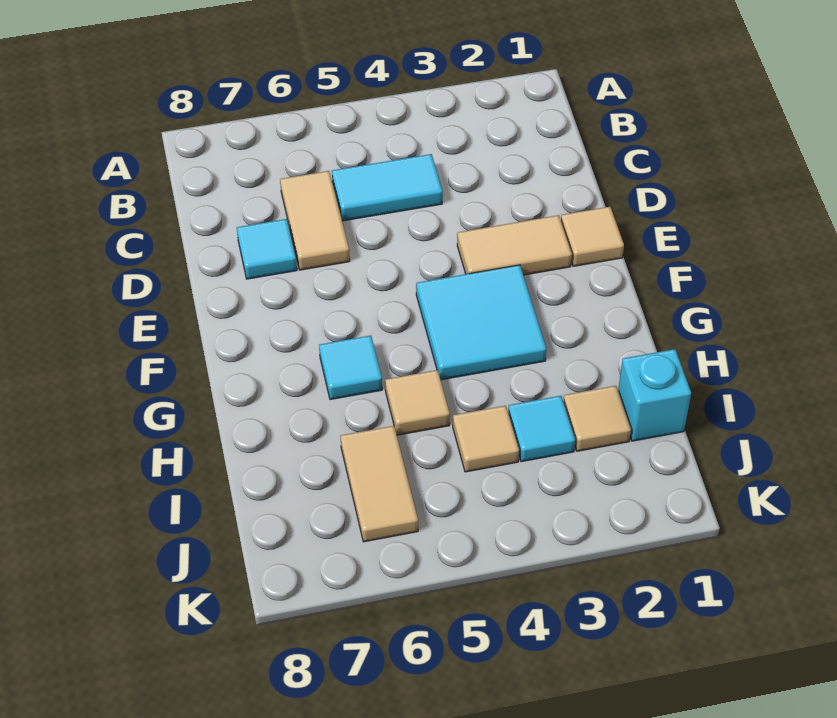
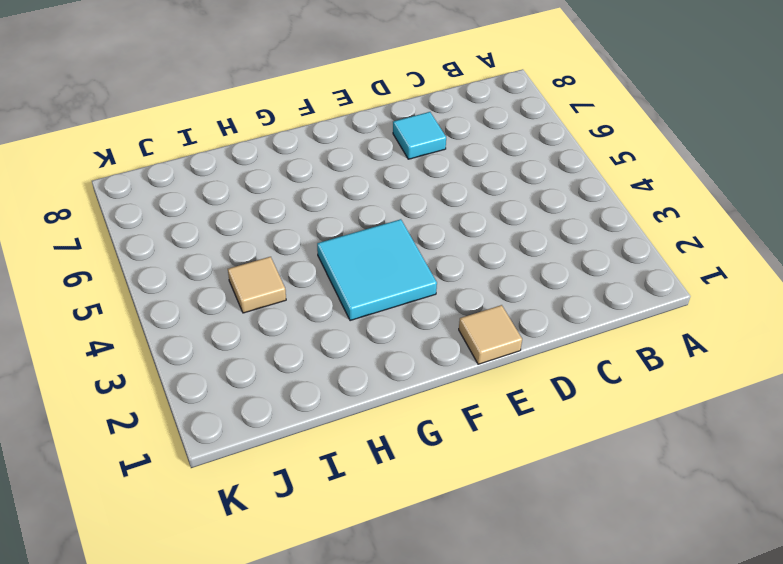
none -> cyan tile C4:C5 level 1
none -> tan tile C6:D6 level 1
none -> tan tile E2:E3 level 1

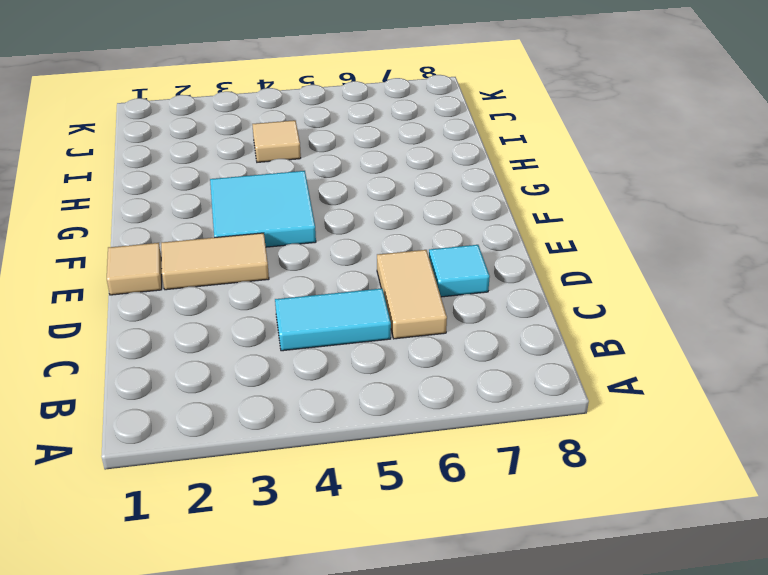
none -> cyan tile G6 level 1
none -> tan tile H5 level 1
none -> cyan brick I1 level 1

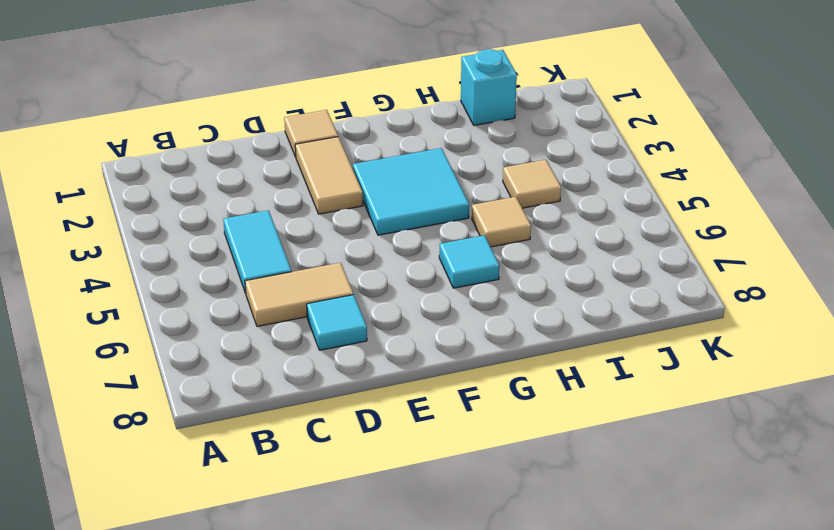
none -> tan tile I2 level 1
none -> cyan tile I3 level 1
none -> tan tile I6:J6 level 1

